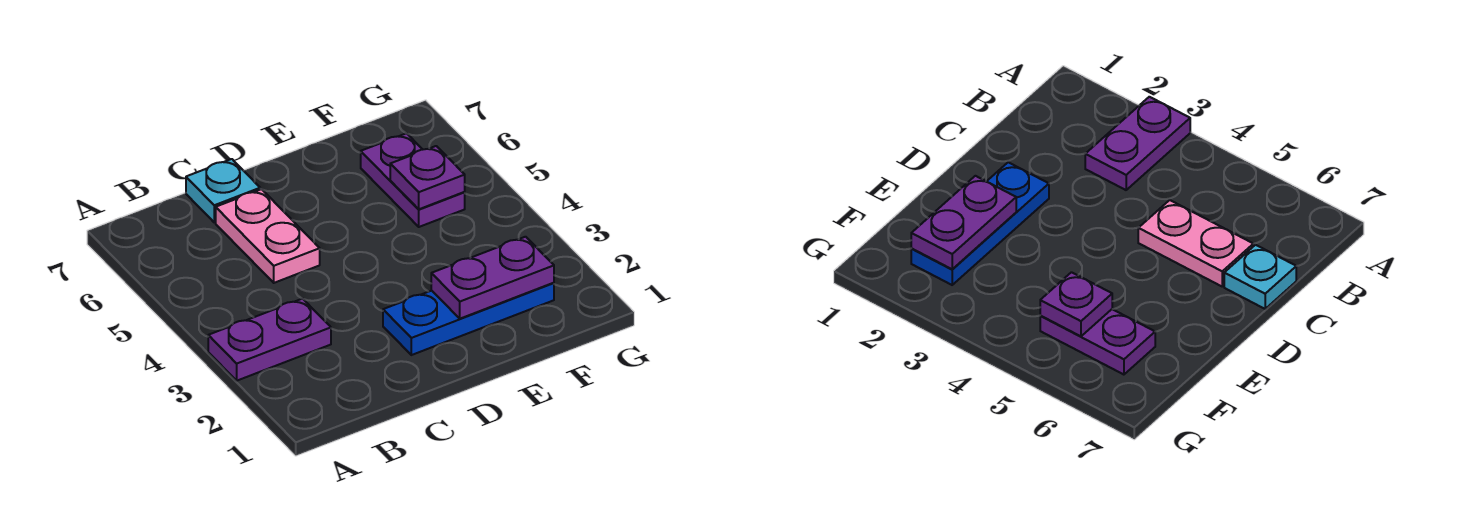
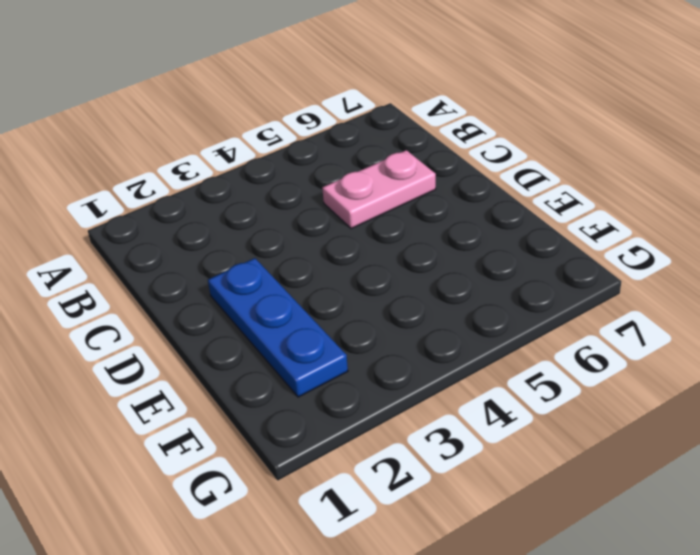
none -> purple plate A3:B3 level 1
none -> cyan plate C7 level 1

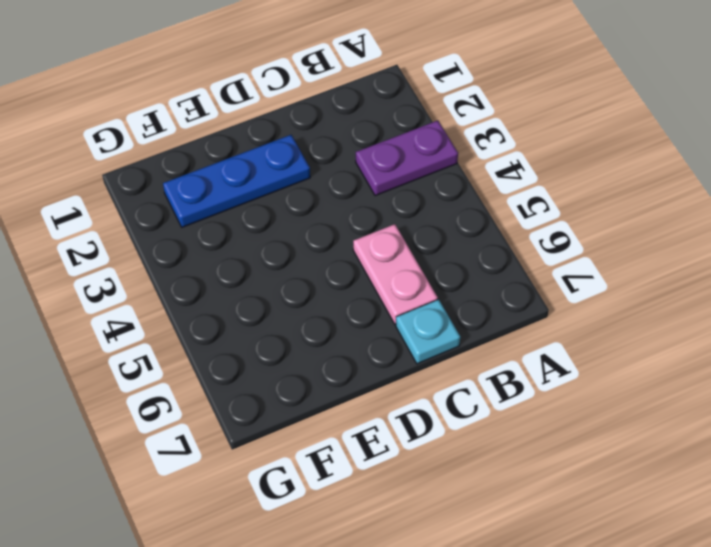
none -> purple plate F5:F6 level 1
none -> purple plate E2:F2 level 2

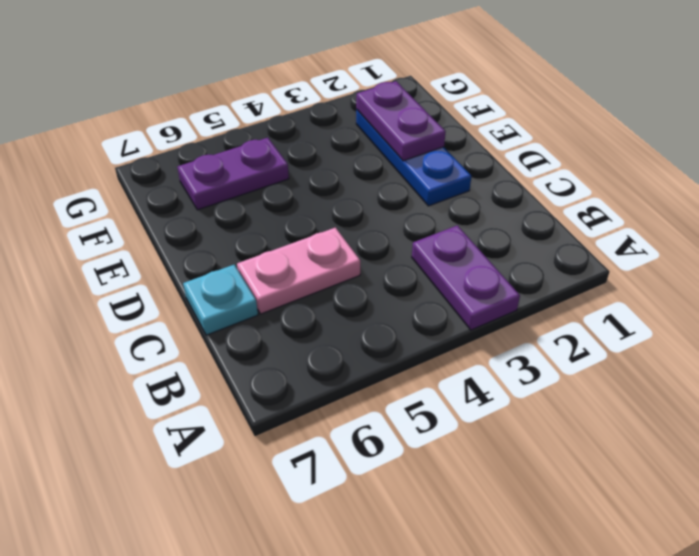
none -> purple plate F5 level 2

